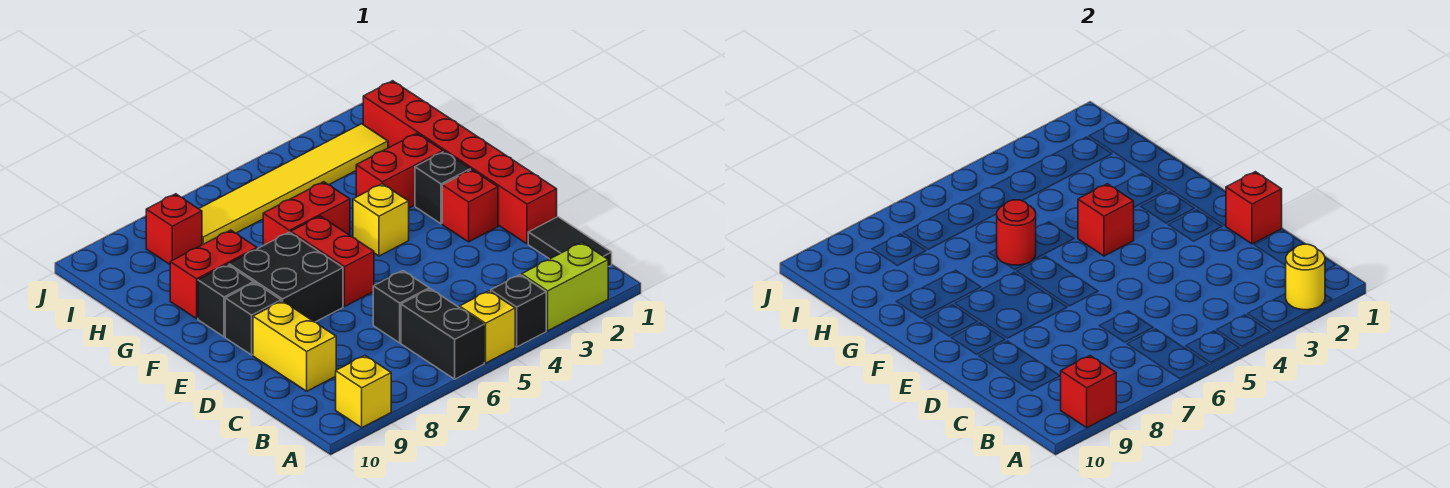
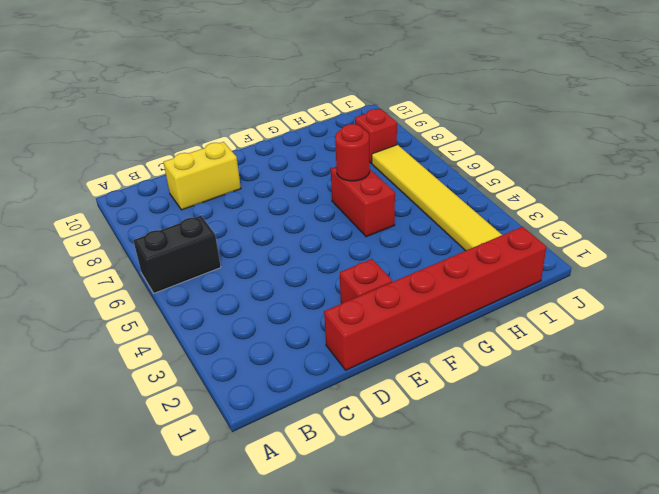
none -> lime brick A2:A3 level 1
none -> black brick A4 level 1
none -> yellow brick A5 level 1

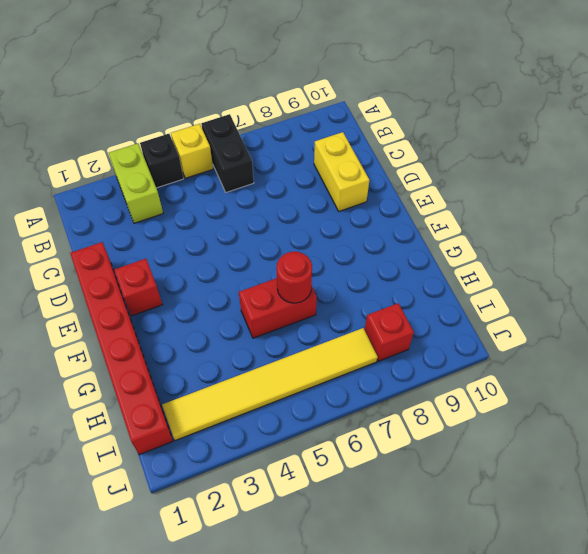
lime brick A3:B3 level 1 -> lime brick A2:A3 level 1
none -> yellow brick A9 level 1
none -> black tile B1:C1 level 1
none -> black brick C6 level 1

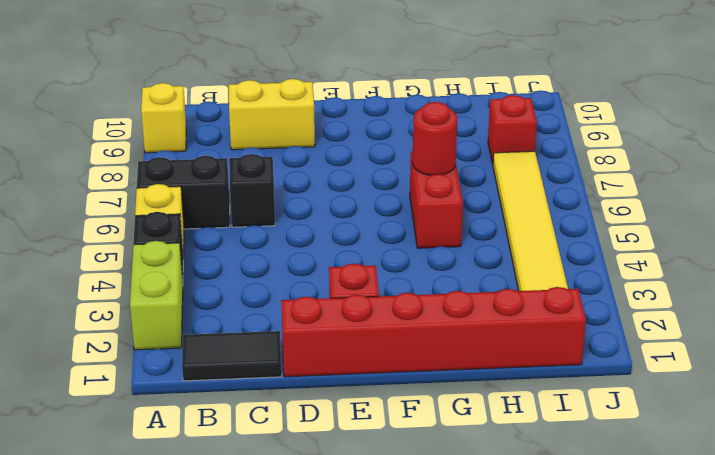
none -> red brick E6:F6 level 1
none -> black brick E7:F8 level 1
none -> black brick E9 level 1

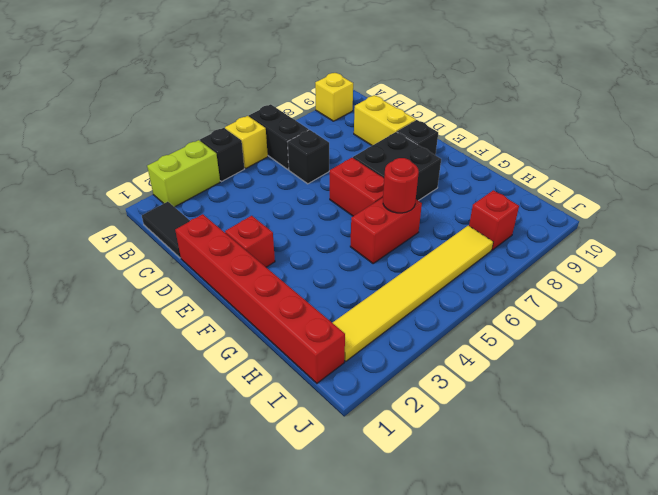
none -> black brick F2 level 1
none -> yellow brick F4 level 1
none -> black brick F9 level 1

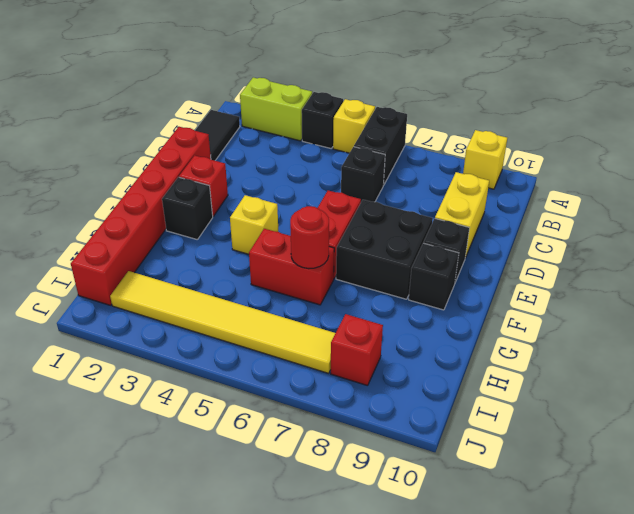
none -> red brick G2:G3 level 1
none -> red brick G8:G9 level 1
none -> yellow round brick A2 level 2

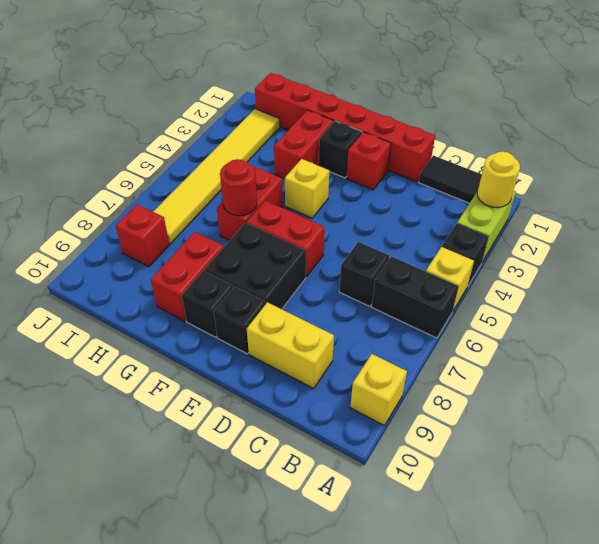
none -> red brick A9 level 2
none -> red brick D1 level 2
none -> red brick F4 level 2

